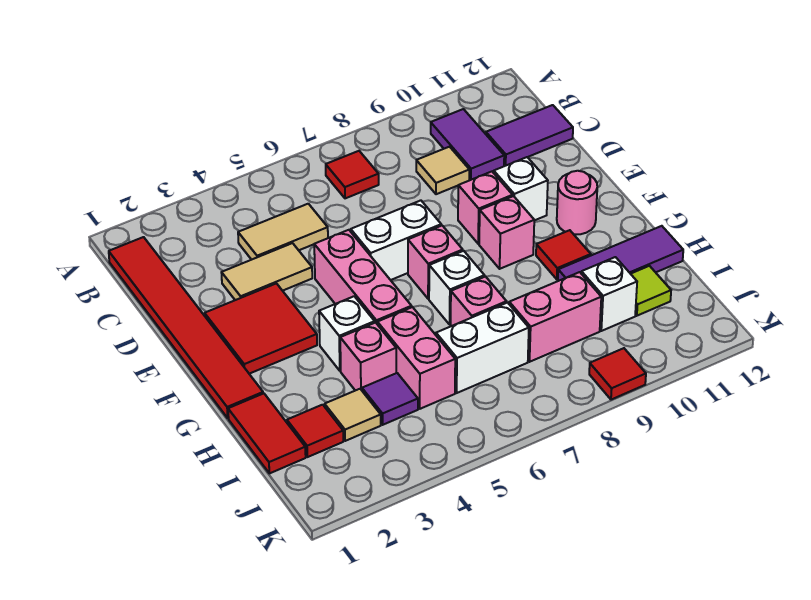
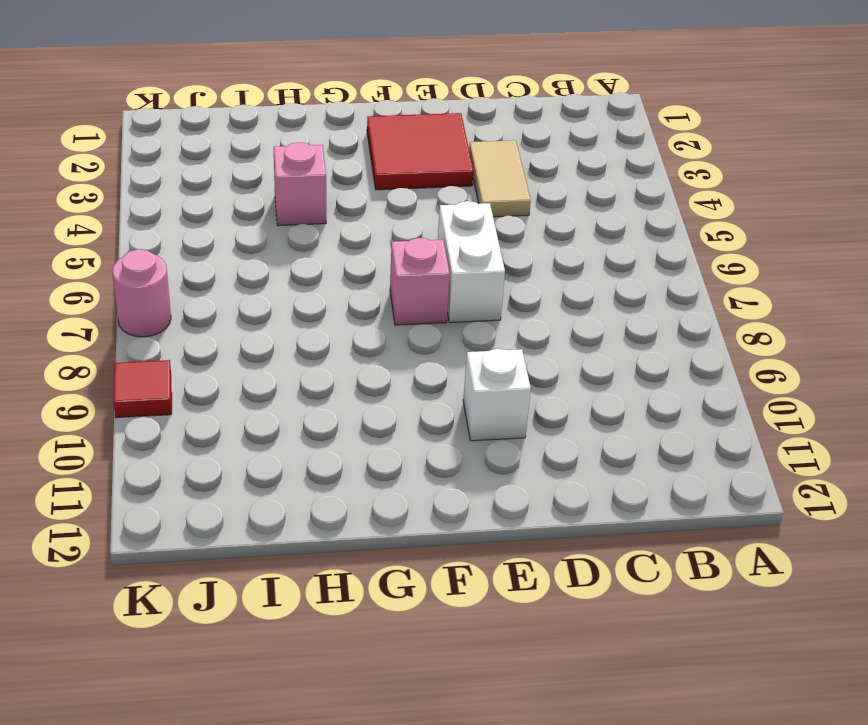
pink round brick K7 level 1 -> pink round brick F11 level 1
none -> red tile B1:G1 level 1
none -> red tile B7 level 1
none -> purple tile B10:C10 level 1
none -> tan tile C4:C5 level 1

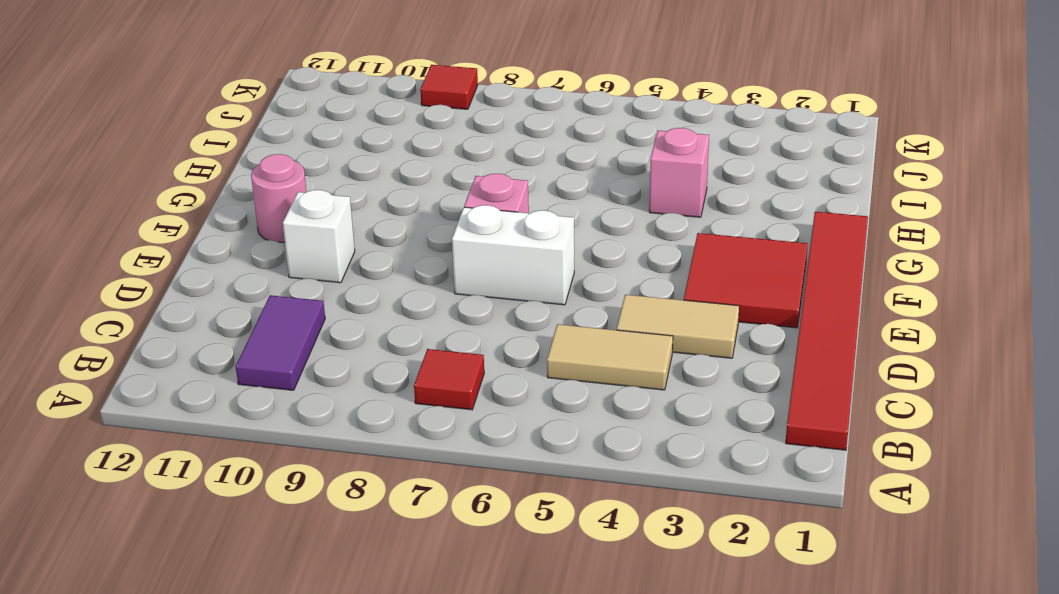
none -> tan tile C9 level 1
none -> purple tile C11:C12 level 1
none -> pink brick E5:G5 level 1
none -> pink brick E9 level 1

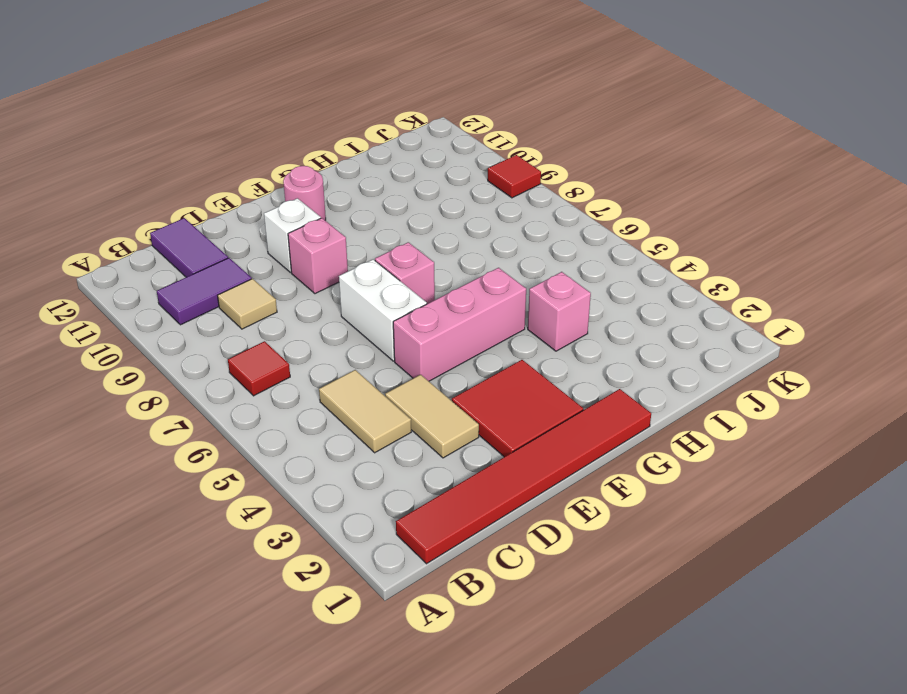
none -> pink brick F9 level 1
none -> white brick G4 level 1
none -> white brick G7 level 1
none -> red tile G10 level 1

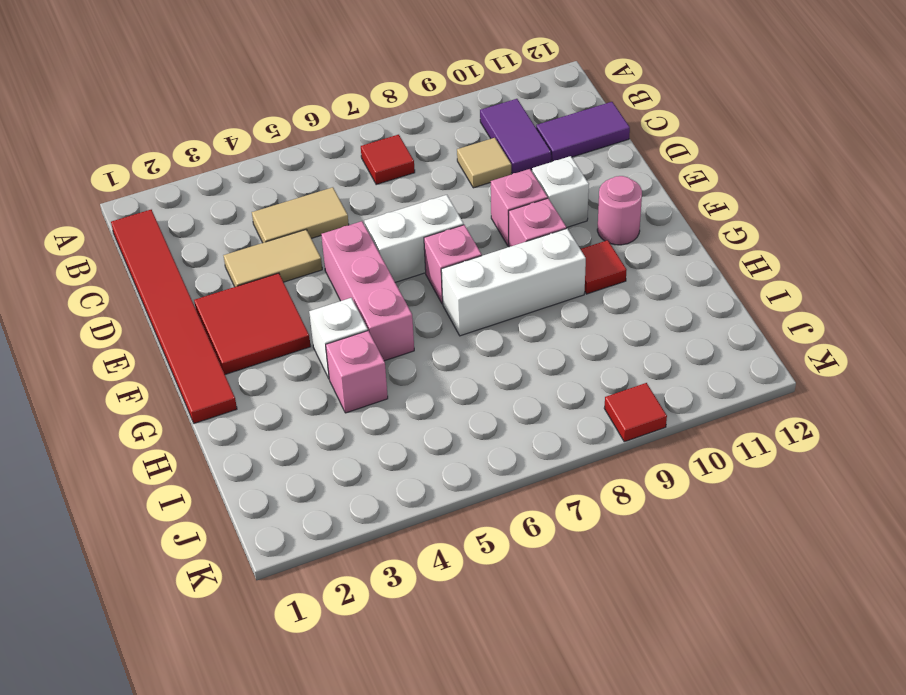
white brick G7:G9 level 1 -> white brick G7 level 1
none -> red tile H1:I1 level 1
none -> pink brick H5:I5 level 1
none -> pink brick H7 level 1
none -> purple tile H10:H12 level 1

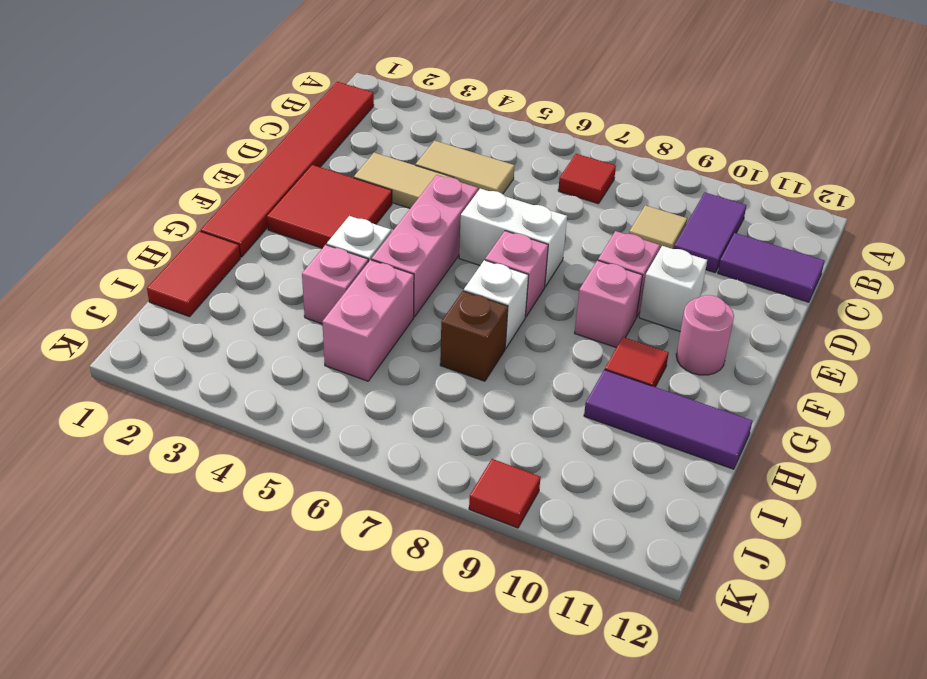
brown brick H7 level 1 -> pink brick H7 level 1
none -> red tile I2 level 1
none -> tan tile I3 level 1
none -> purple tile I4 level 1
none -> white brick I6:I7 level 1

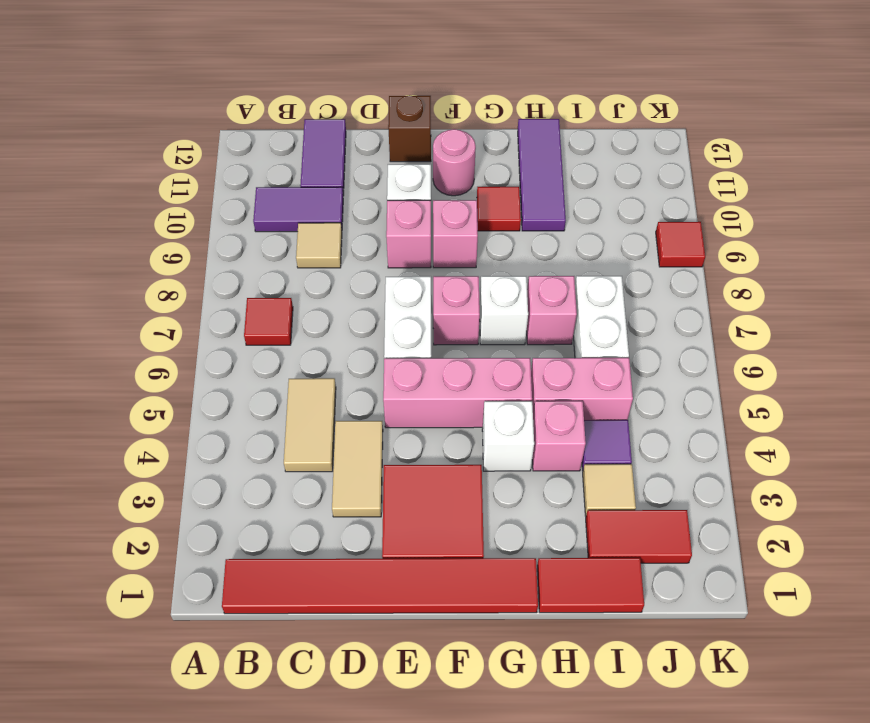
brown brick E12 level 1 -> none
red tile I2:J2 level 1 -> red tile I2 level 1
none -> pink brick I8:I9 level 1
none -> white brick I10 level 1
none -> lime tile I11 level 1

